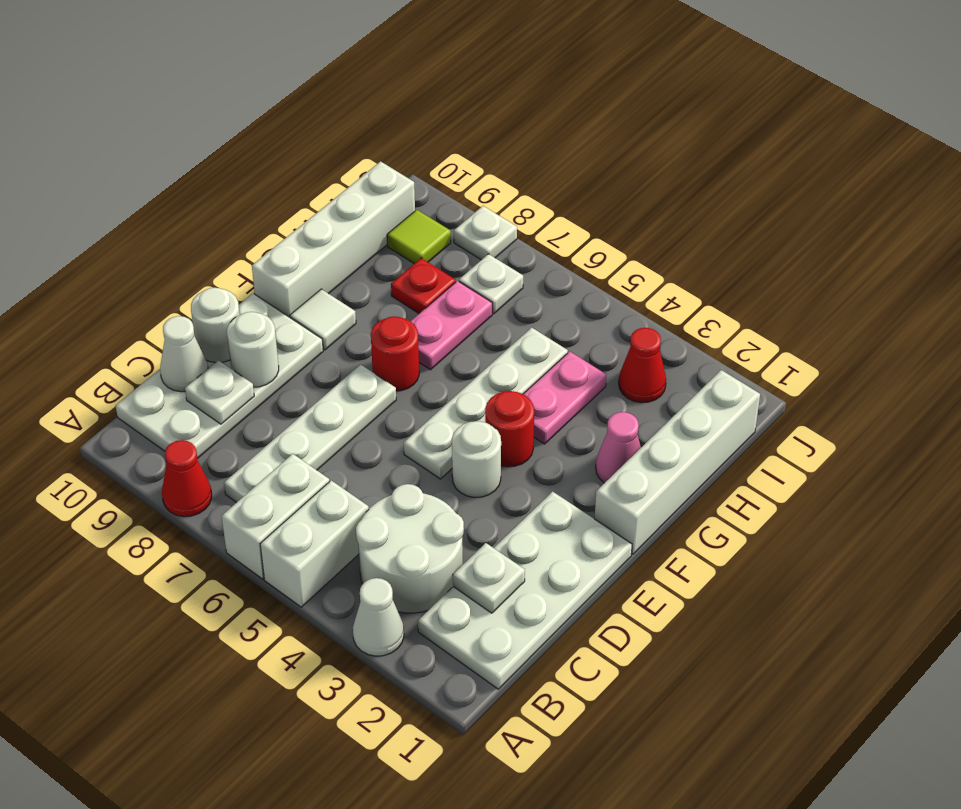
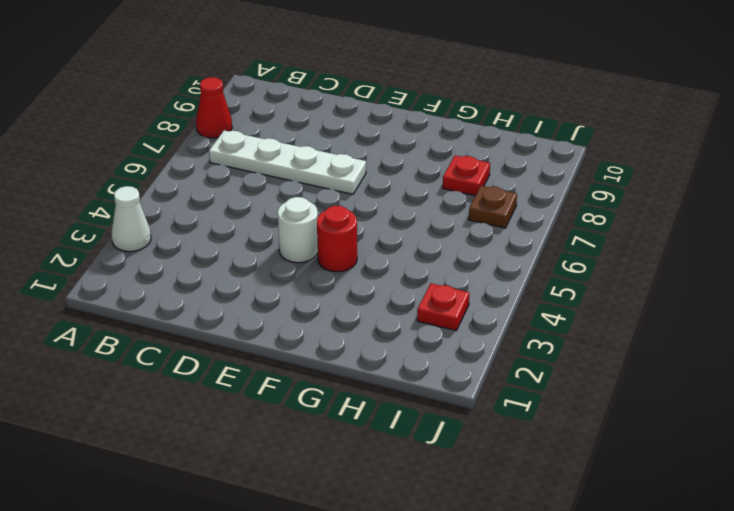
red plate I3 level 1 -> red cone I3 level 1
brown plate I7 level 1 -> white plate I7 level 1
none -> white brick A5:B5 level 1
none -> white brick A6:B6 level 1
none -> white plate B1:E2 level 1

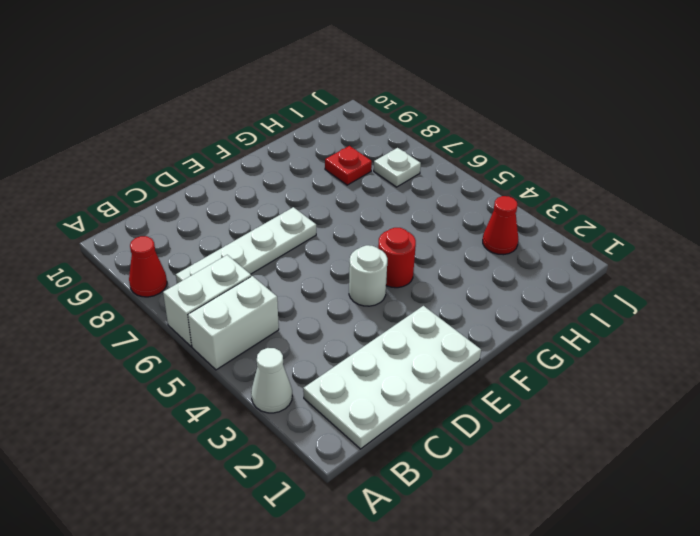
none -> white round brick B3:C4 level 1
none -> white plate B9:E10 level 1
none -> white plate E5:H5 level 1

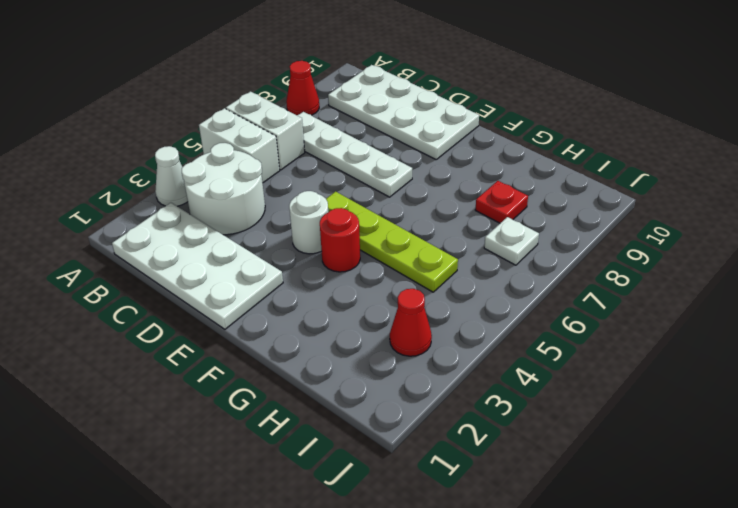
lime plate E5:H5 level 1 -> white plate E5:H5 level 1
none -> white brick F1:I1 level 1
none -> red round brick F7 level 1
none -> white tile F9 level 1

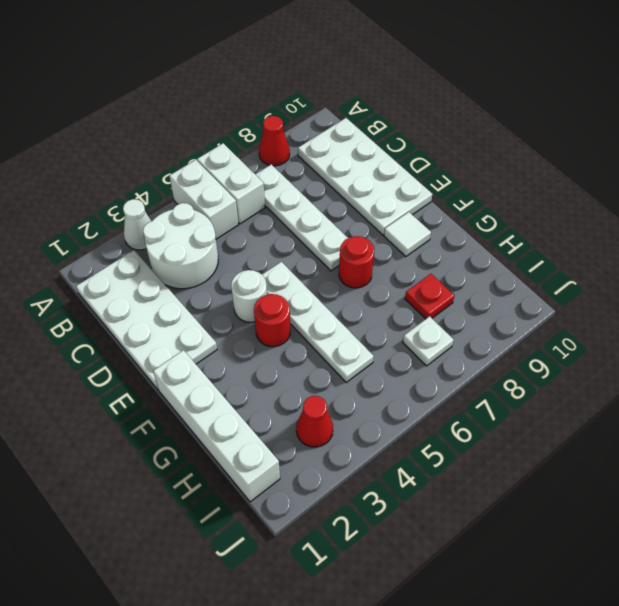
none -> white brick F10:I10 level 1
none -> pink cone G2 level 1
none -> pink plate G4:H4 level 1

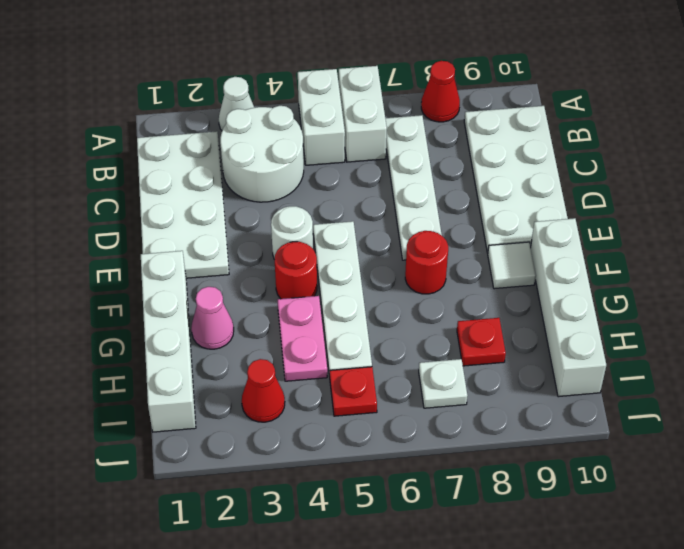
red plate I5 level 1 -> none
none -> pink plate G7:H7 level 1
none -> lime tile I9 level 1
none -> white plate J8 level 1

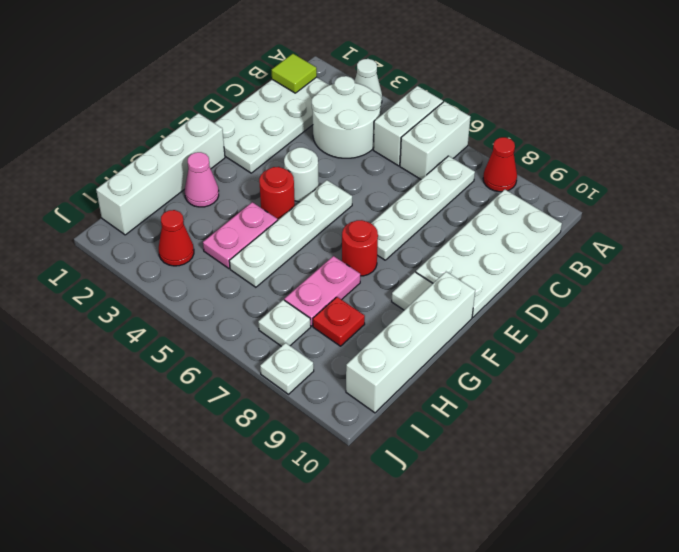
lime tile B1 level 2 -> lime tile I9 level 1
none -> white plate C2 level 2
none -> white plate C9 level 2
none -> white cone C10 level 2

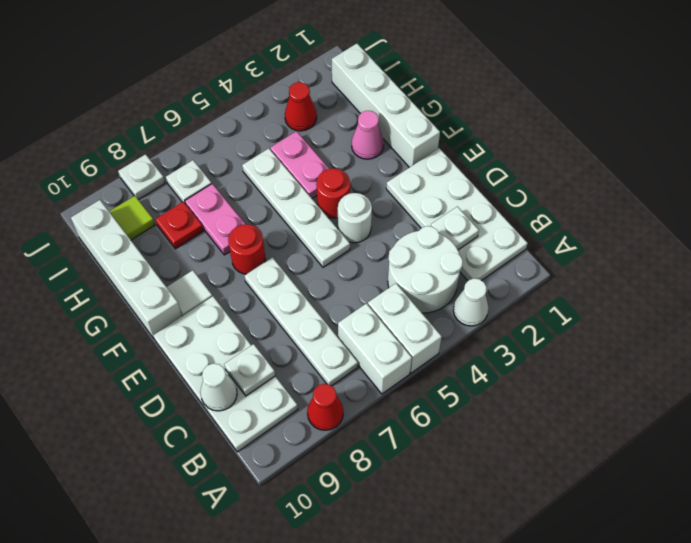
none -> white round brick D9 level 2
none -> white round brick D10 level 2

